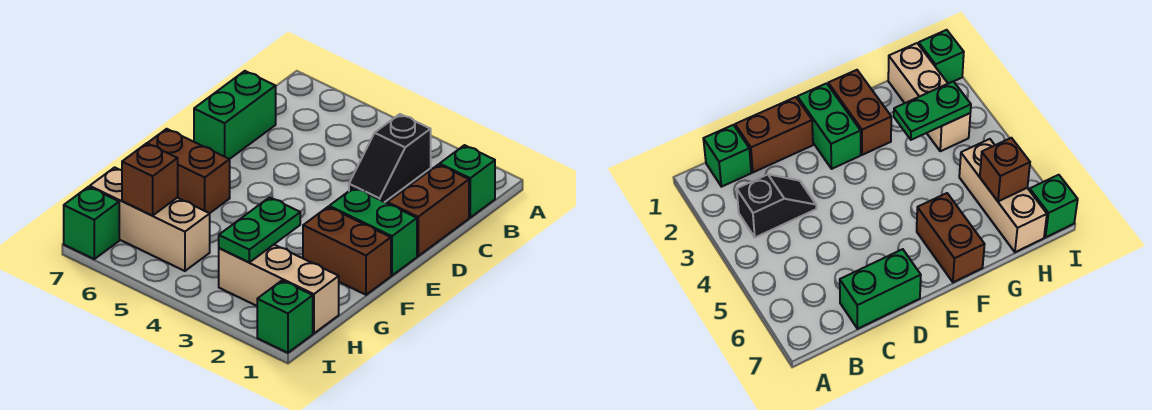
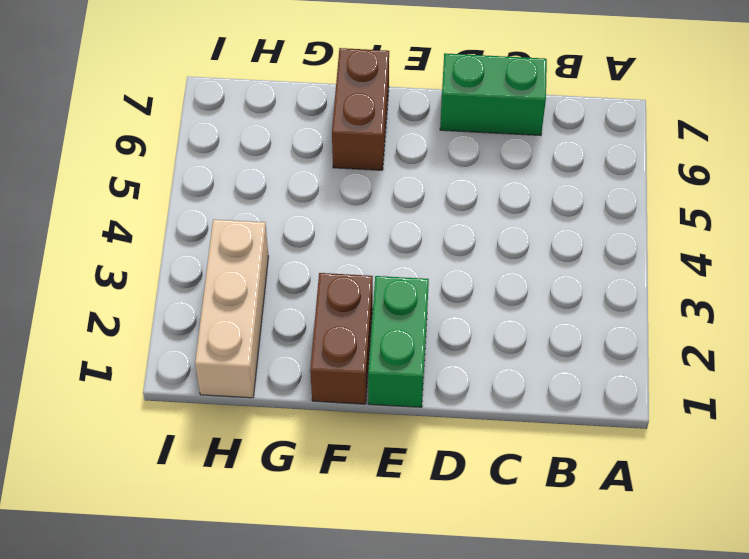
none -> green brick B1 level 1
none -> black slope B3:C3 level 1 top B
none -> brown brick C1:D1 level 1

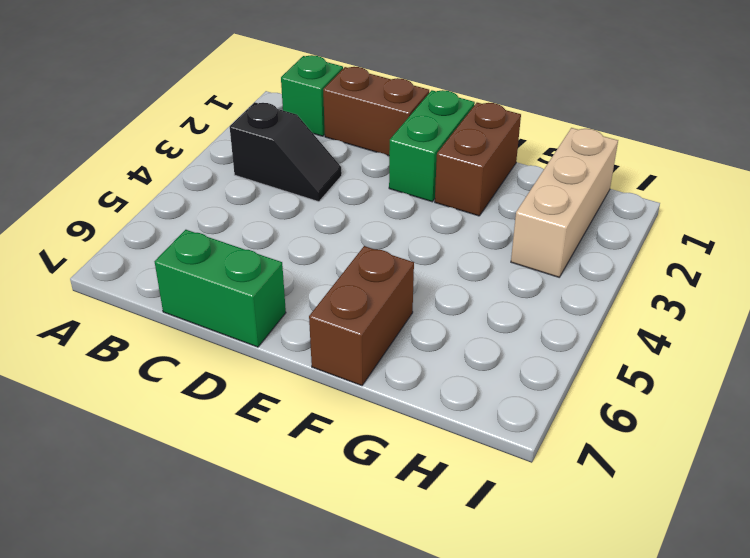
none -> tan brick H5:H7 level 1
none -> green brick I1 level 1
none -> green brick I7 level 1

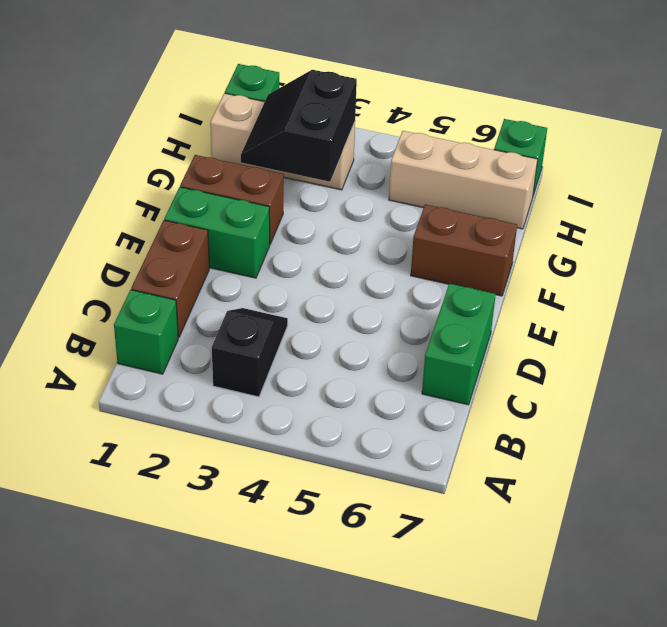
black slope G2:H3 level 2 top 3 -> green plate G3:H3 level 2
none -> brown brick H6 level 2

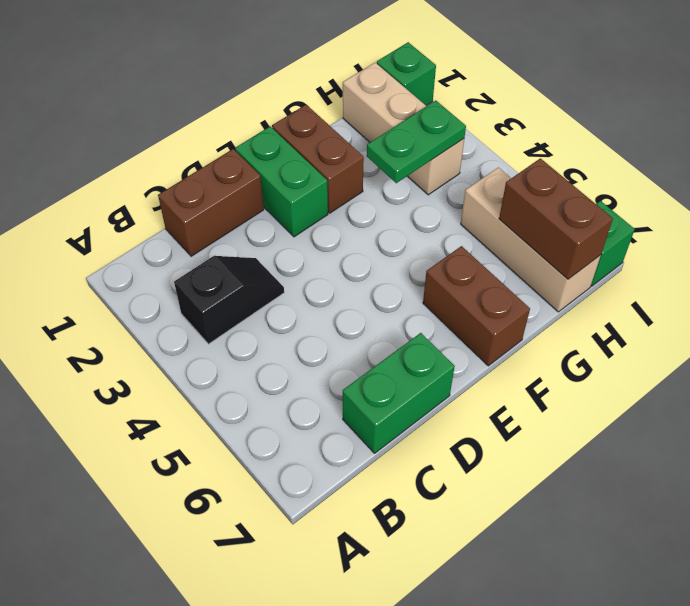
brown brick H6:H7 level 2 -> brown brick H6 level 2
none -> green brick B1 level 1

